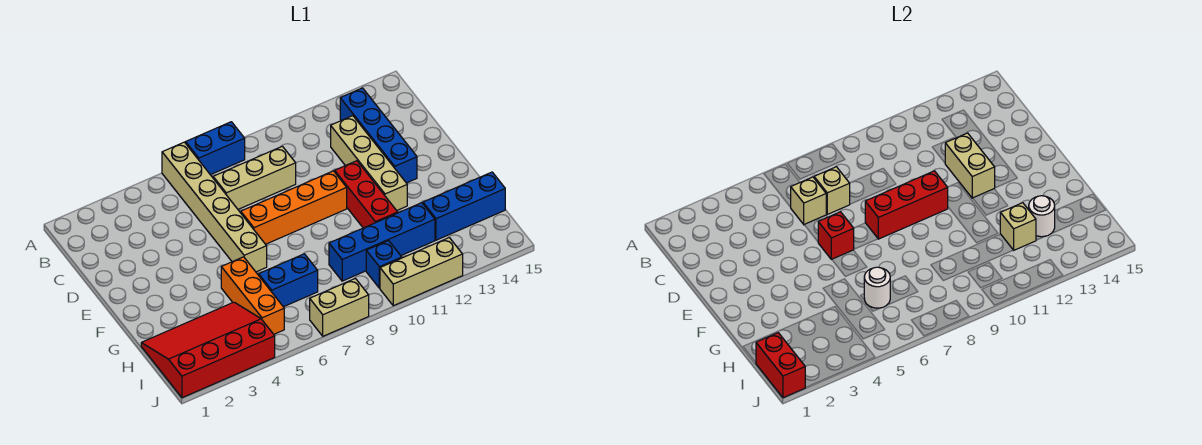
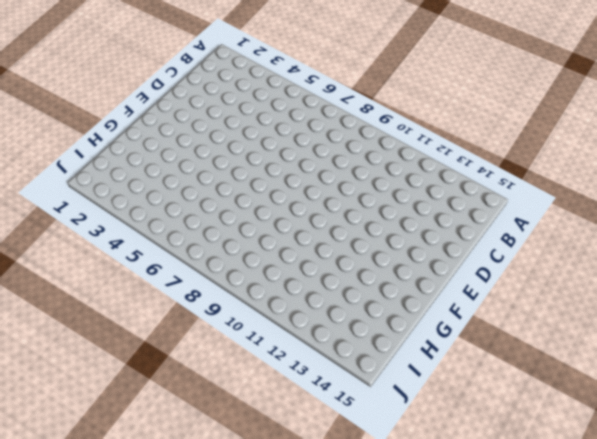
none -> tan brick A6:F6 level 1
none -> blue brick A7:A8 level 1
none -> blue brick B13:E13 level 1

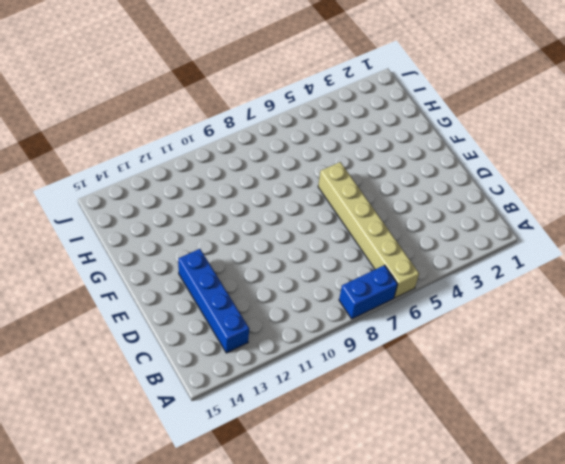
none -> tan brick C7:C9 level 1
none -> tan brick C12:F12 level 1
none -> orange brick E7:E10 level 1

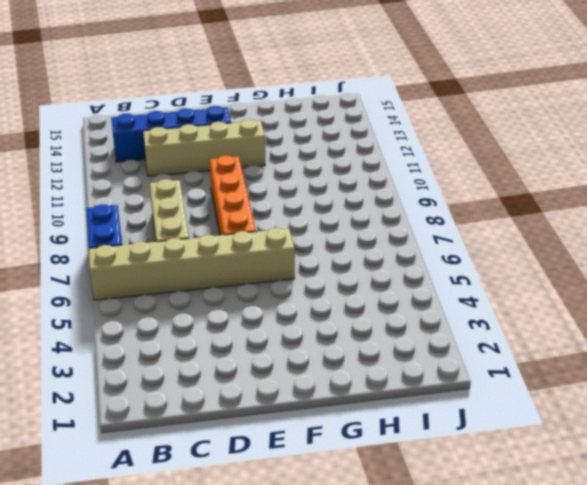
none -> red brick E11:G11 level 1
none -> orange brick G5:I5 level 1
none -> red slope H1:J4 level 1 top J

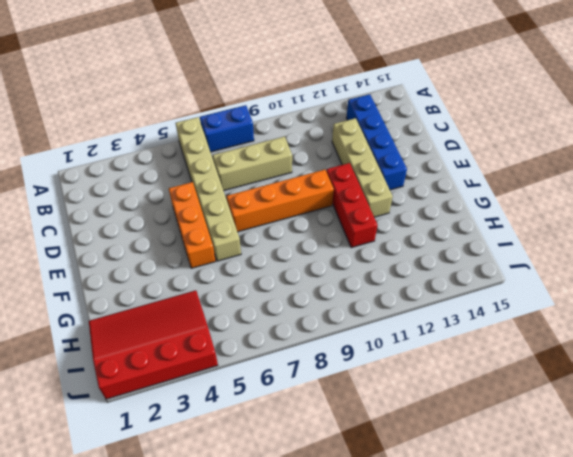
orange brick D5:F5 level 1 -> orange brick G5:I5 level 1
none -> blue brick H6:H7 level 1
none -> blue brick H9:H12 level 1
none -> blue brick H13:H15 level 1

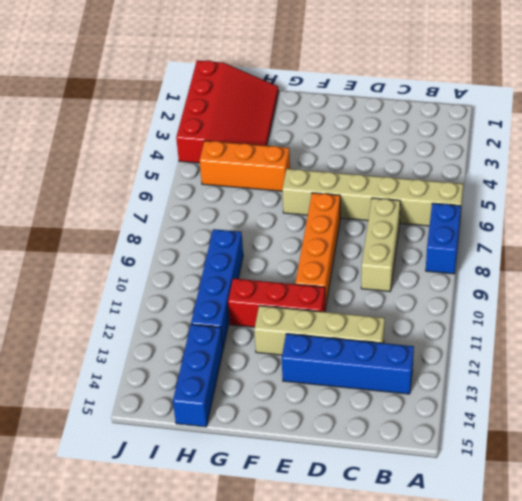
none -> blue brick H6:H7 level 1
none -> blue brick I10 level 1
none -> tan brick J7:J8 level 1

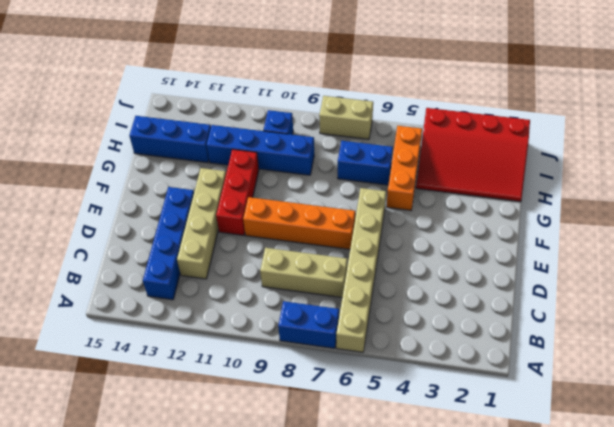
none -> tan brick J10:J12 level 1
none -> tan brick C6 level 2
none -> tan brick C7 level 2

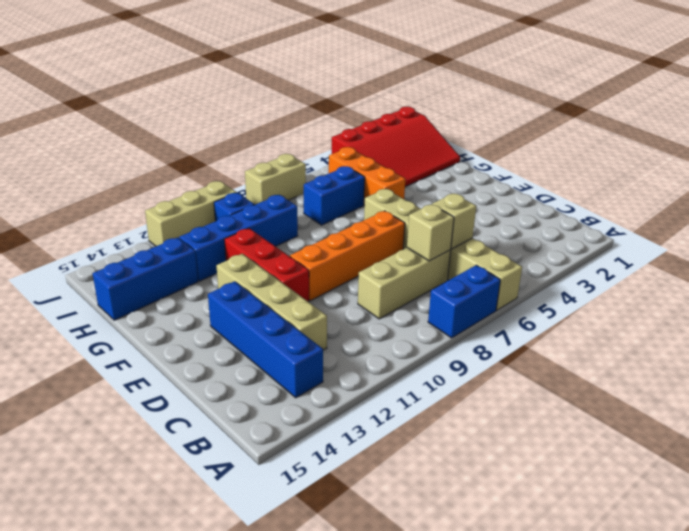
none -> tan brick D12:E12 level 2
none -> red brick E6 level 2
none -> red brick E8:E10 level 2

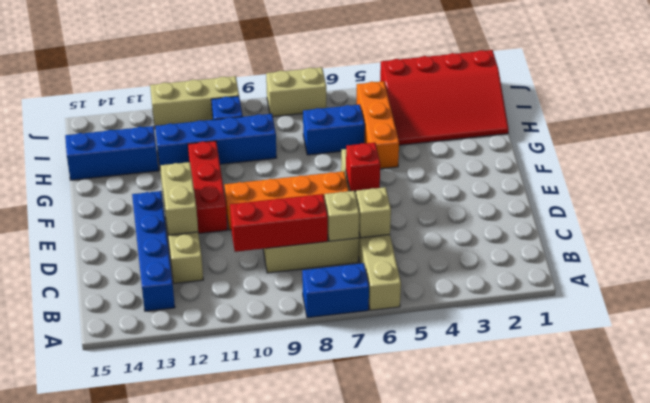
red brick C8:C10 level 2 -> red brick E8:E10 level 2
none -> white round brick H6 level 2
none -> tan brick H12 level 2
none -> white round brick H13 level 2

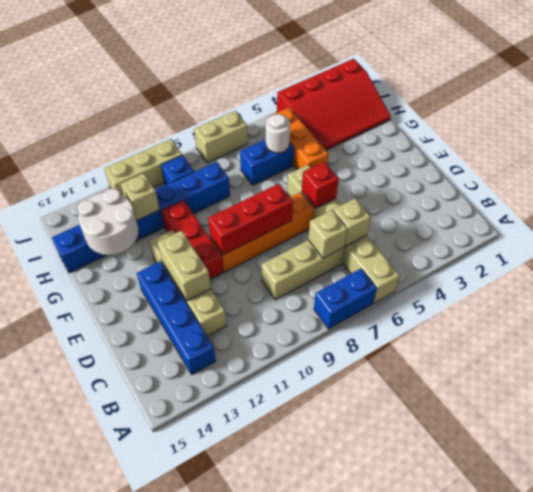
white round brick G13:H14 level 2 -> white round brick H13 level 2
none -> red brick I1:J1 level 2

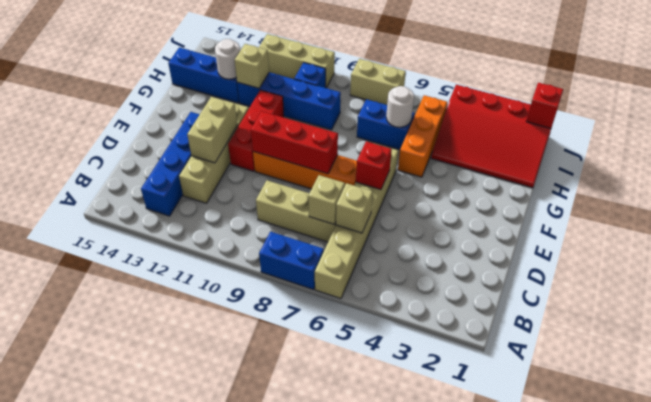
red brick J1 level 2 -> red brick I1:J1 level 2

